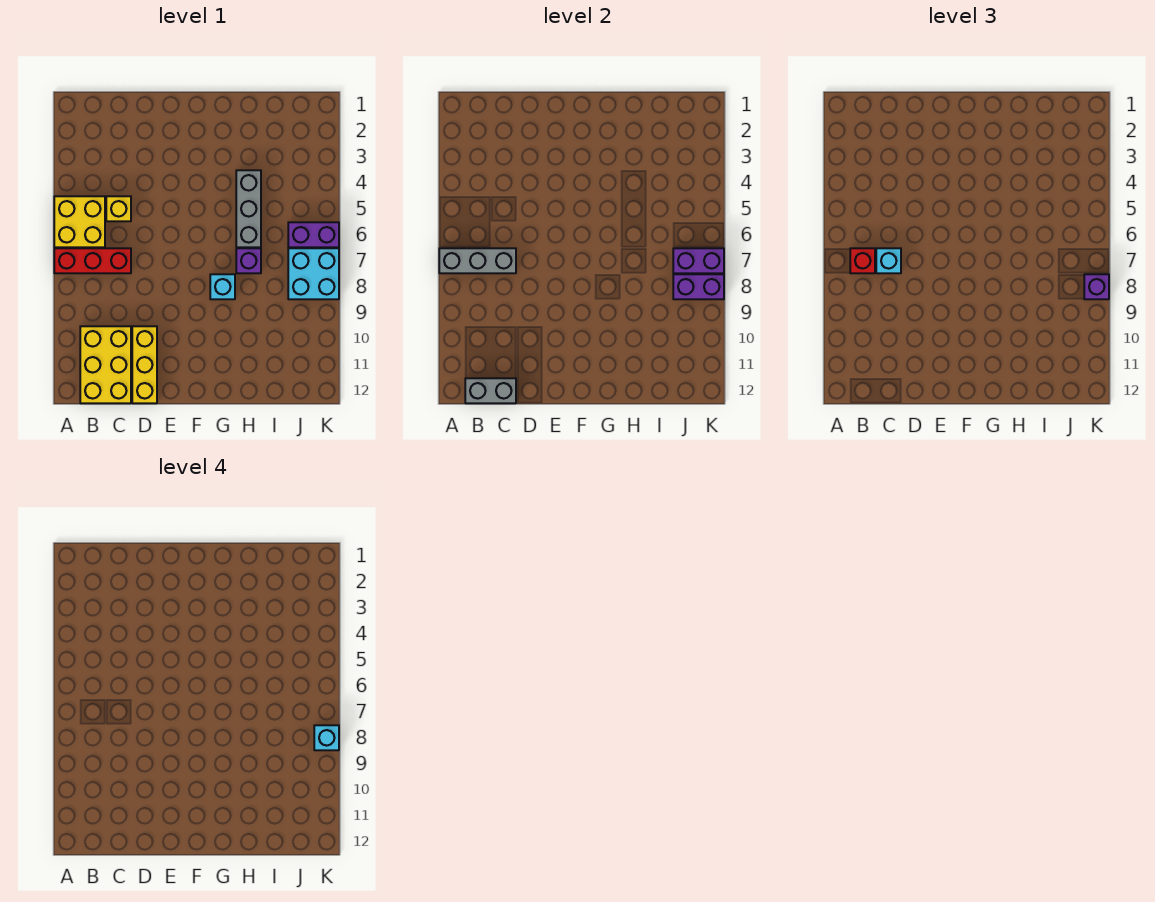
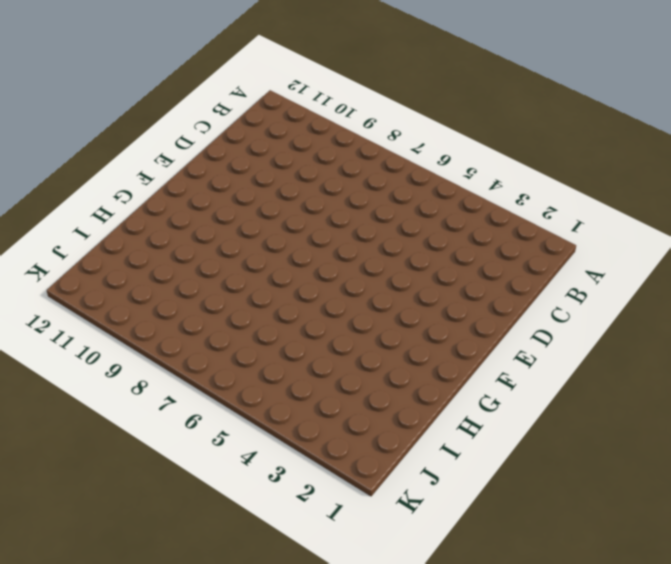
none -> yellow brick A5:B6 level 1
none -> red brick A7:C7 level 1
none -> yellow brick B10:C12 level 1

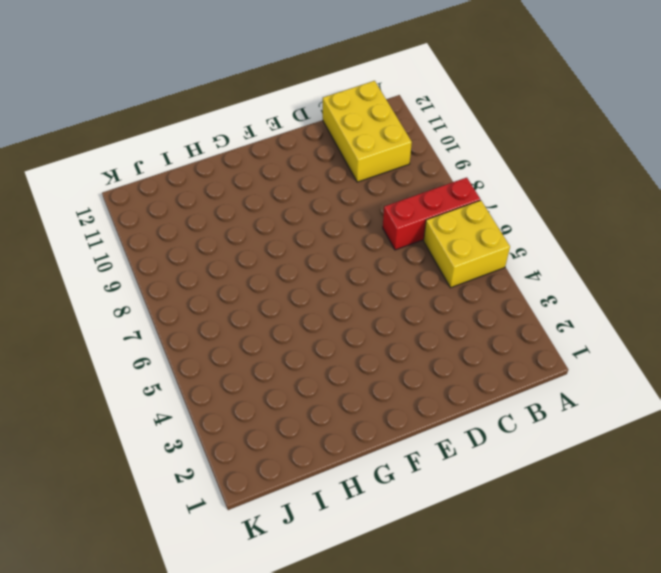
none -> yellow brick C5 level 1
none -> yellow brick D10:D12 level 1
none -> cyan brick G8 level 1

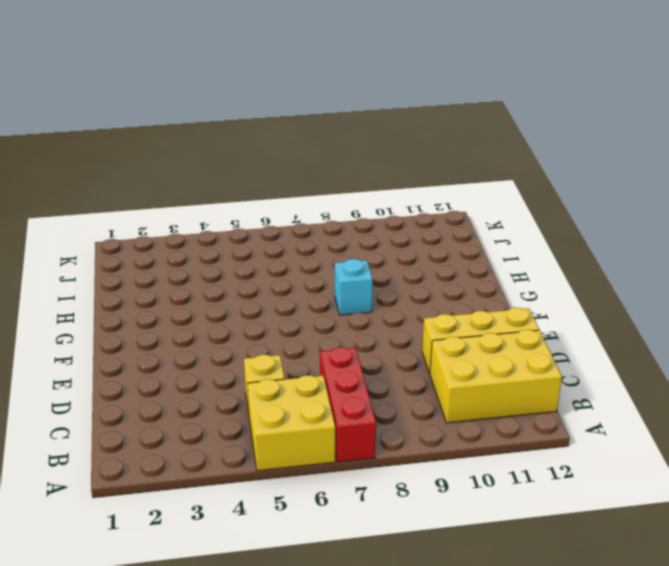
none -> grey brick H4:H6 level 1
none -> purple brick H7 level 1
none -> purple brick J6:K6 level 1

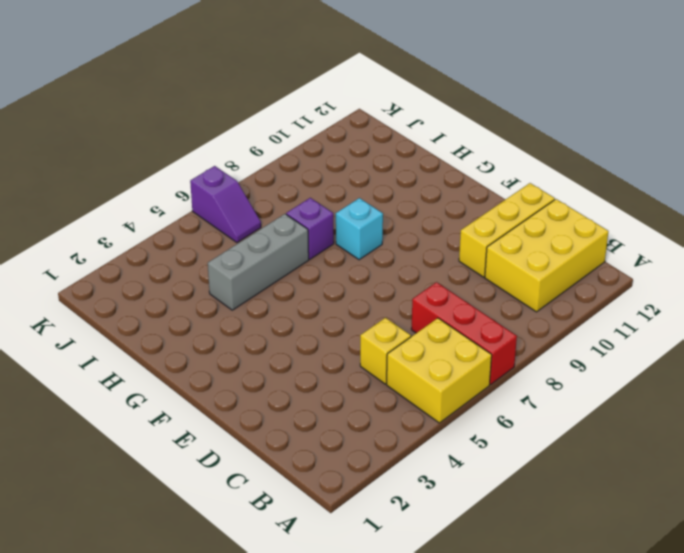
purple slope J6:K6 level 1 top K -> purple brick J6:K6 level 1
none -> cyan brick J7:K8 level 1
none -> grey brick A7:C7 level 2
none -> grey brick B12:C12 level 2

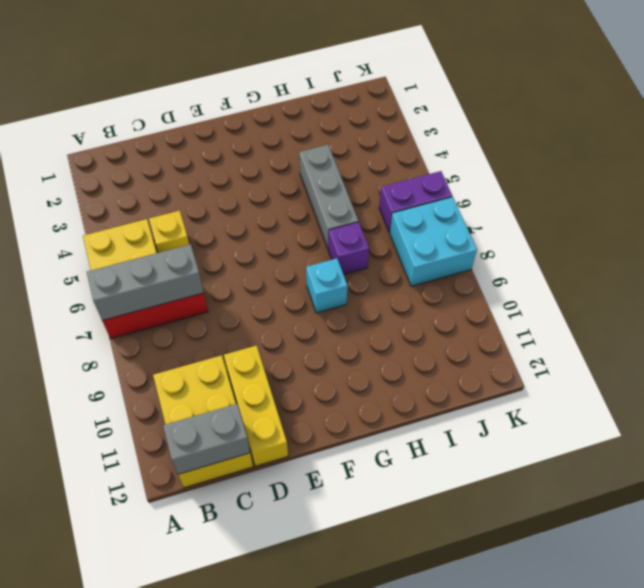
none -> purple brick J7:K7 level 2
none -> purple brick J8:K8 level 2
none -> red brick B7 level 3

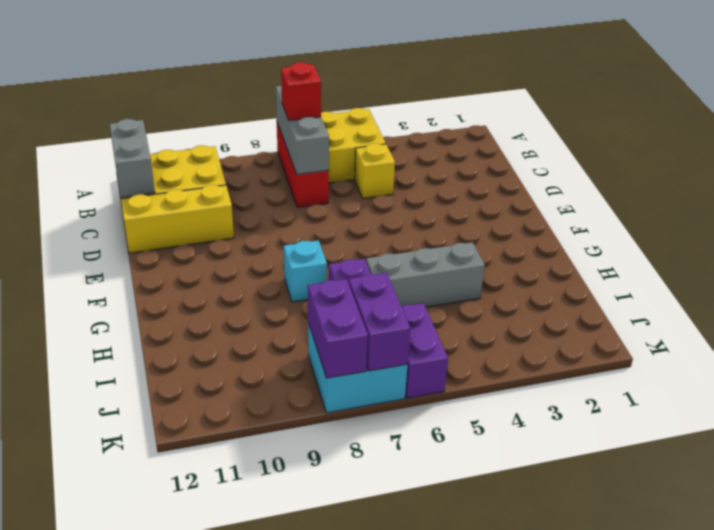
none -> cyan brick C7 level 3
none -> purple brick K8 level 3
none -> cyan brick K8 level 4

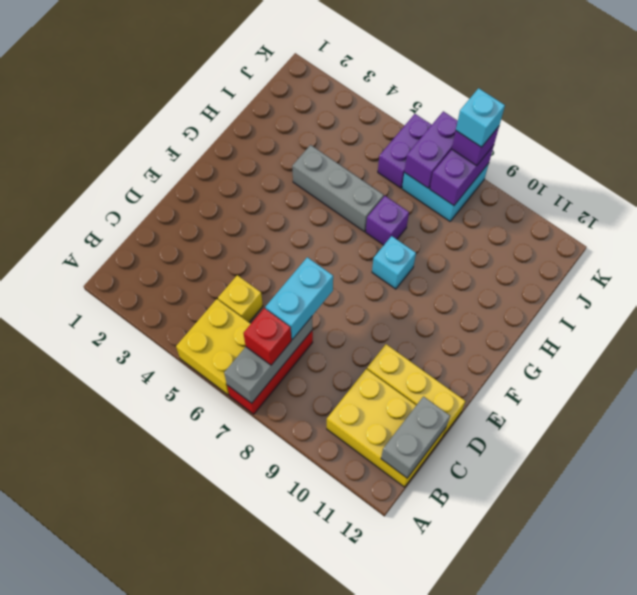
cyan brick C7:D7 level 3 -> cyan brick C7 level 3

